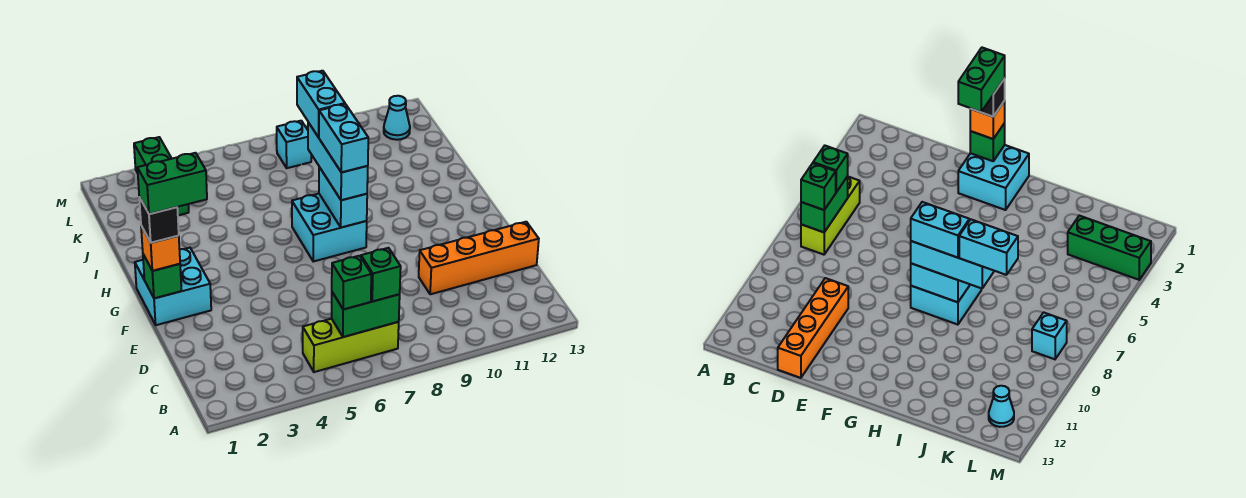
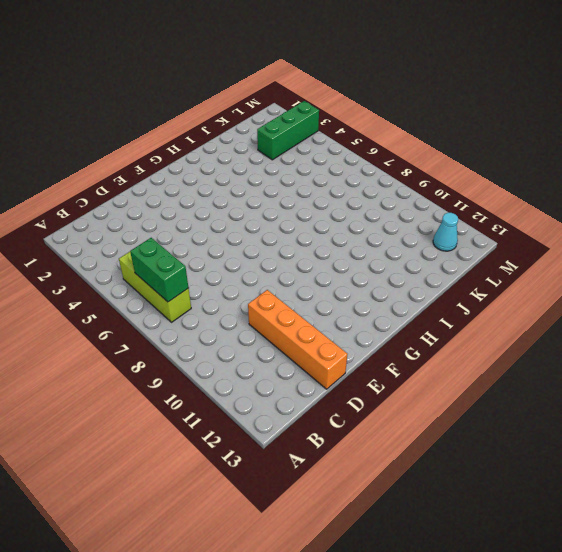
none -> cyan brick F1:G2 level 1
none -> cyan brick G7:H8 level 1
none -> cyan brick L8 level 1

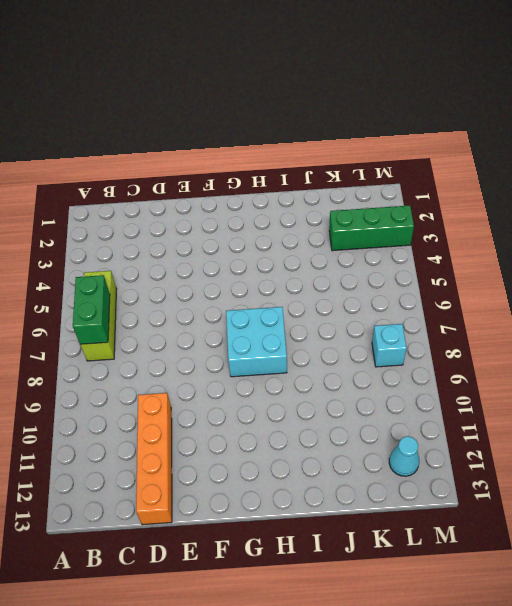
none -> cyan brick F1:G2 level 1
none -> green brick F1 level 2
none -> cyan brick G8:H8 level 2

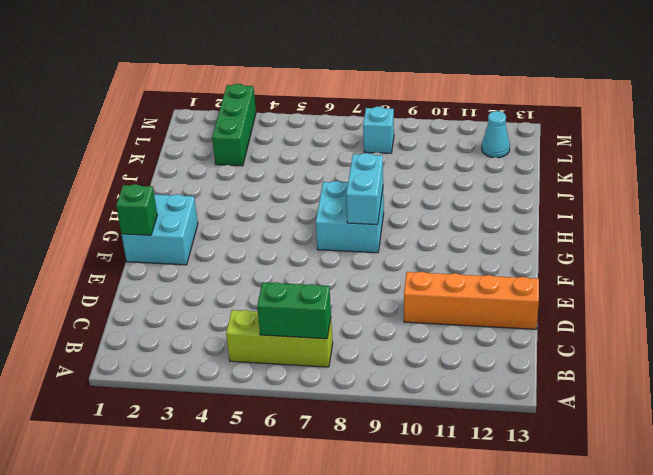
none -> green brick B6 level 3
none -> green brick B7 level 3
none -> orange brick F1 level 3

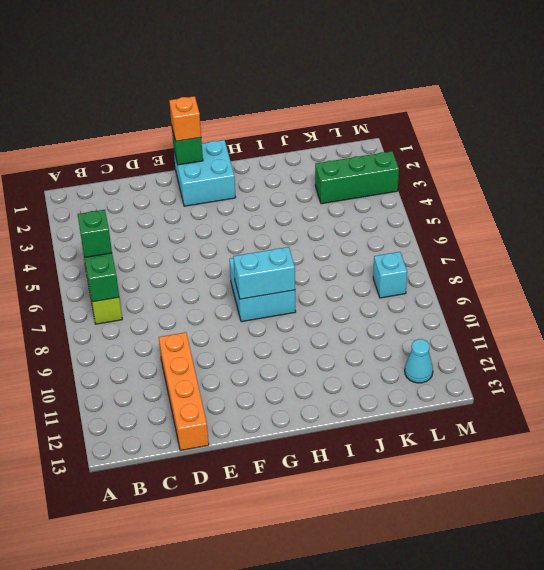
none -> green brick B7 level 3
none -> cyan brick G8:I8 level 3
none -> black brick F1 level 4

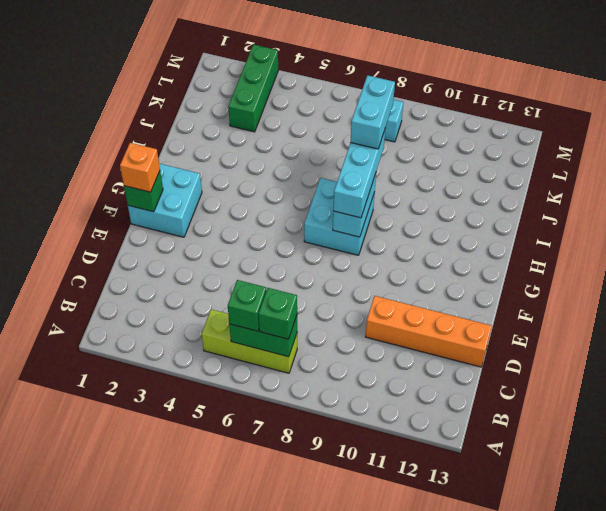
none -> cyan cone L12 level 1
none -> black brick F1 level 4
none -> cyan brick G8:H8 level 4

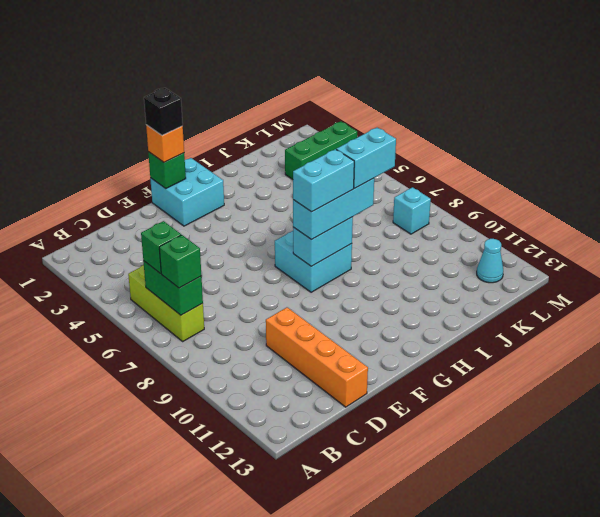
none -> green brick F1:F2 level 5

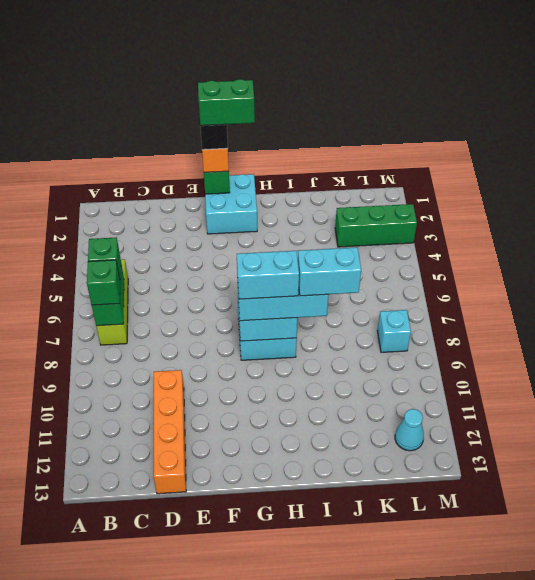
green brick F1:G1 level 5 -> green brick F1:F2 level 5

